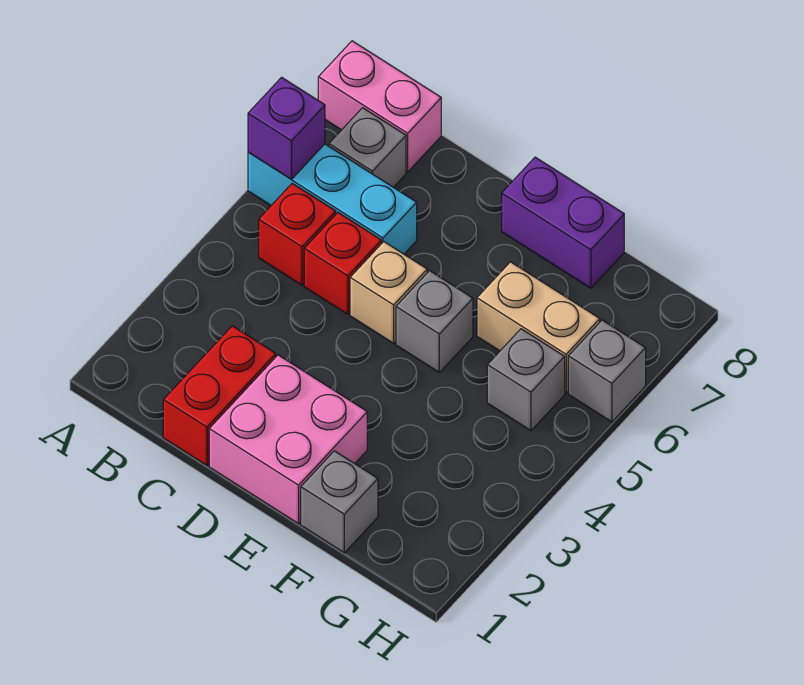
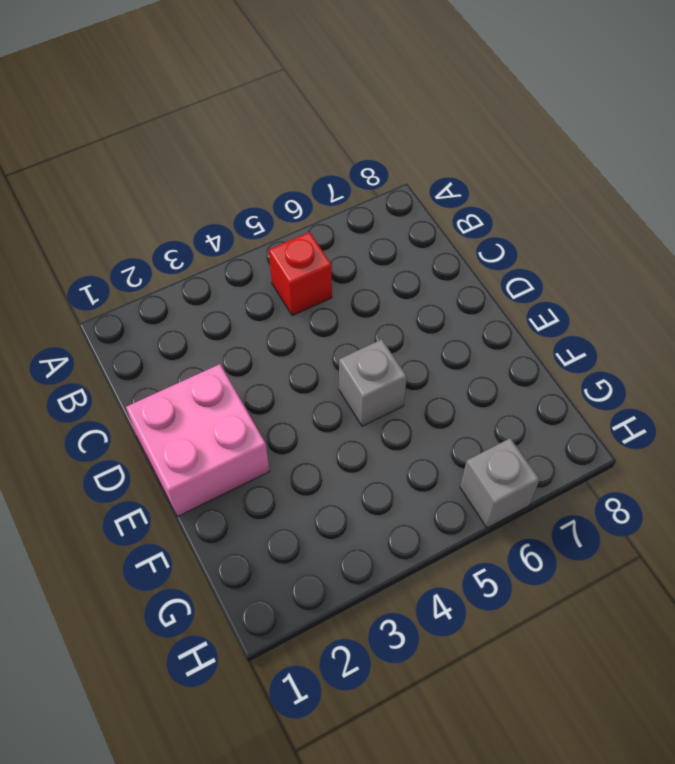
none -> cyan brick A6:C6 level 1
none -> pink brick A8:B8 level 1
none -> grey brick B7 level 1

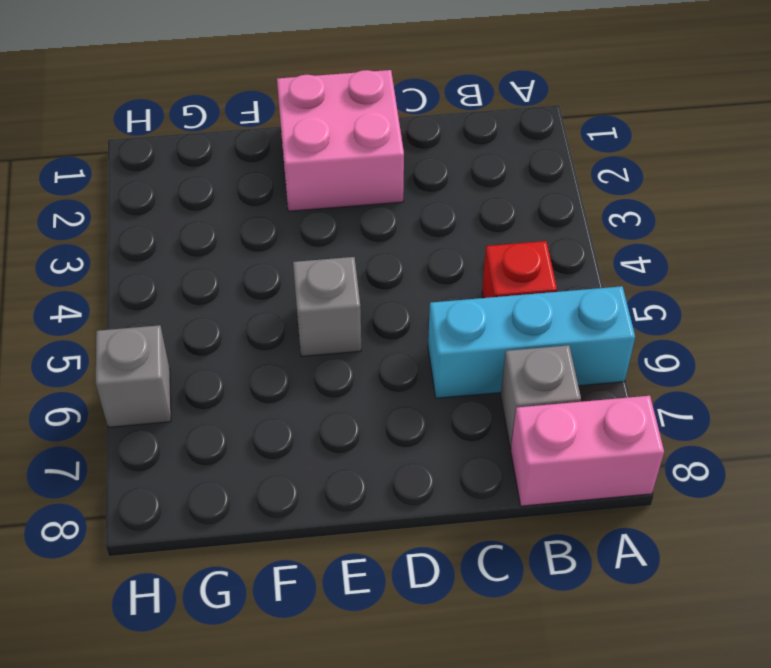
none -> red brick C1:C2 level 1
none -> red brick C5 level 1
none -> tan brick D5 level 1

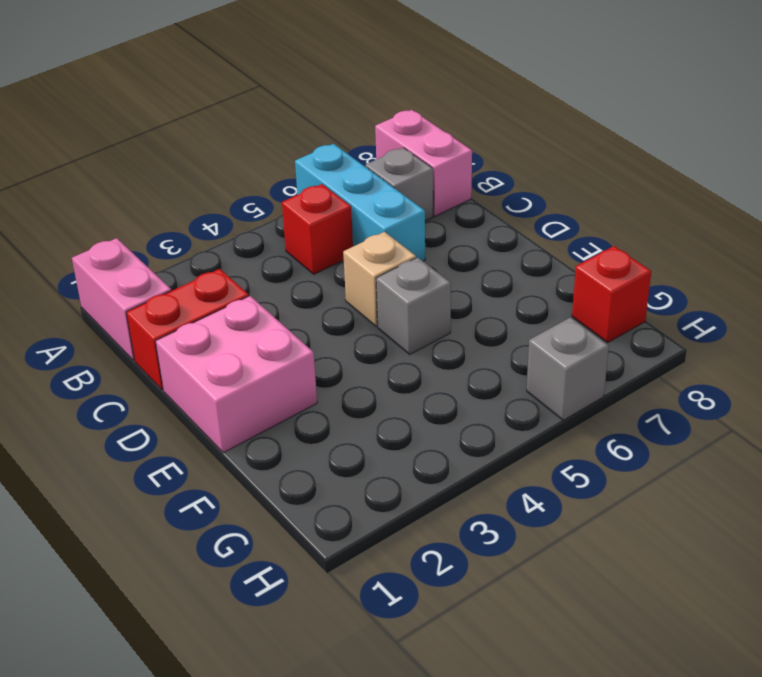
pink brick A1:B1 level 1 -> none
red brick G8 level 1 -> red brick C5 level 1
none -> purple brick E8:F8 level 1
none -> grey brick F1 level 1
none -> tan brick F6:G6 level 1

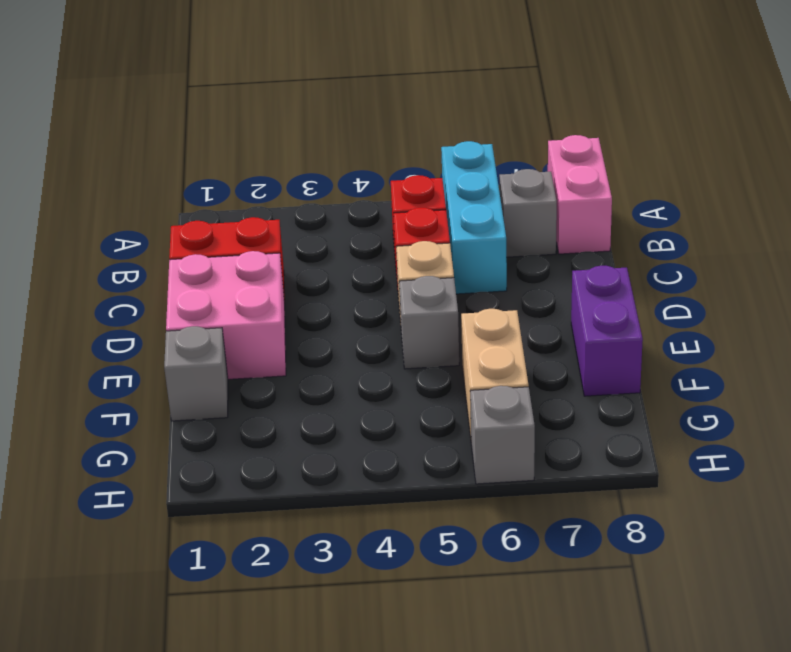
none -> grey brick G5 level 1
none -> purple brick A6 level 2

